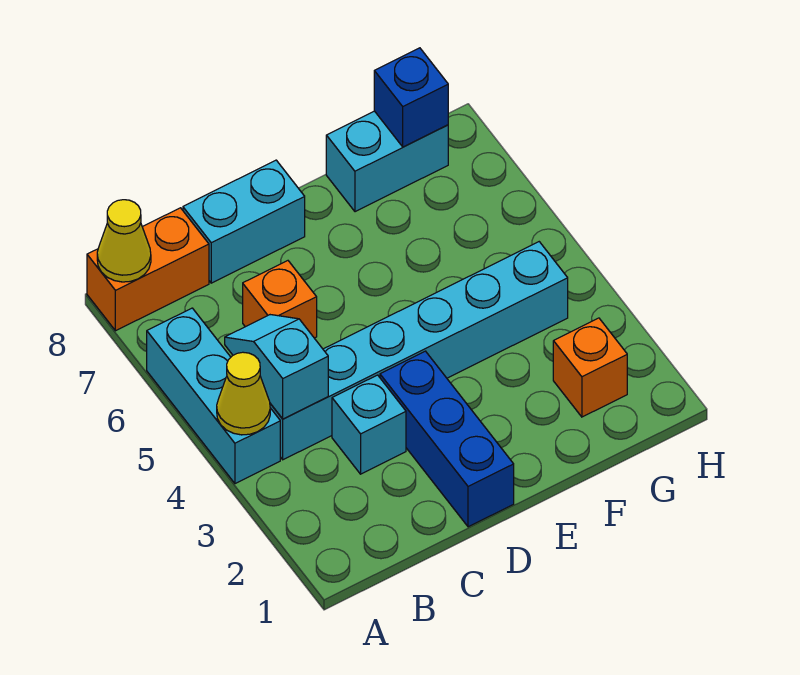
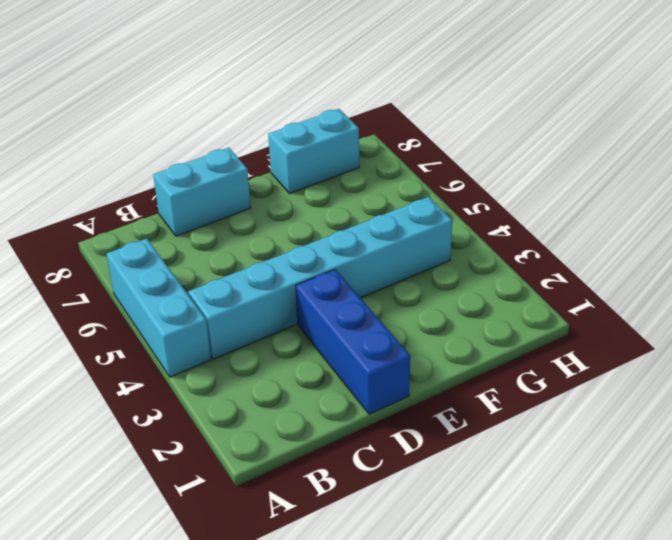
none -> orange brick A8:B8 level 1
none -> cyan brick C3 level 1
none -> orange brick C6 level 1

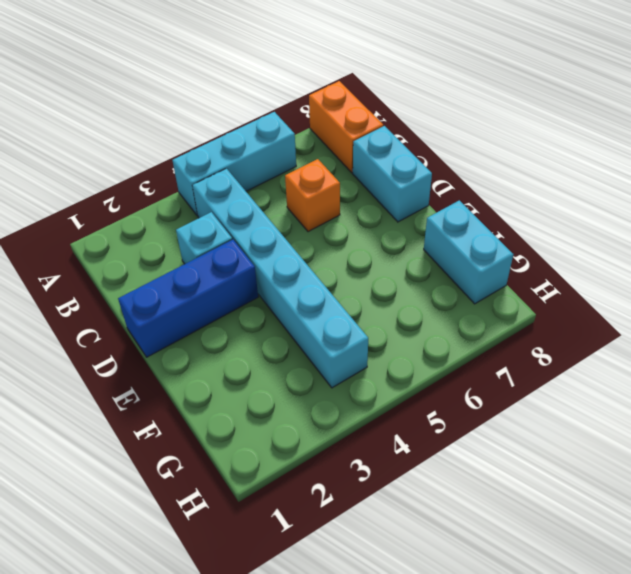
none -> orange brick G2 level 1
none -> yellow cone A4 level 2
none -> yellow cone A8 level 2

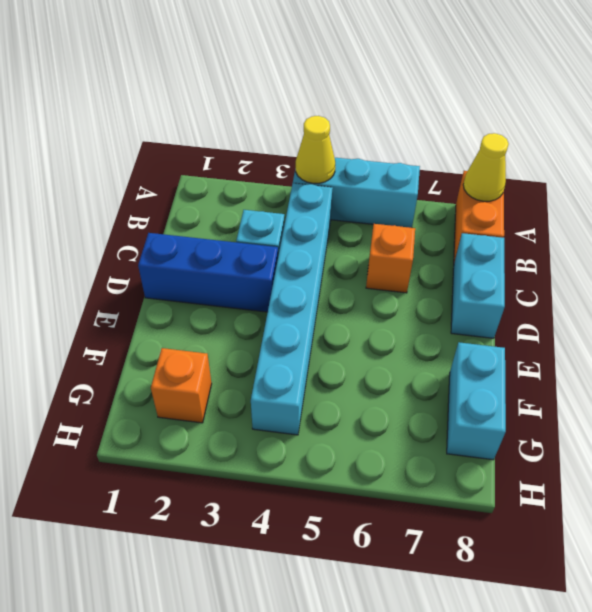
none -> cyan slope B4:B5 level 2 top 4
none -> blue brick G8 level 2

